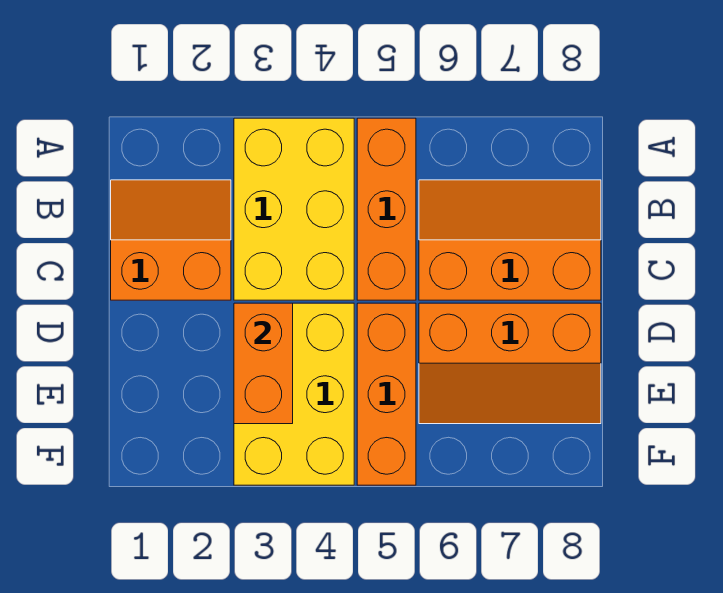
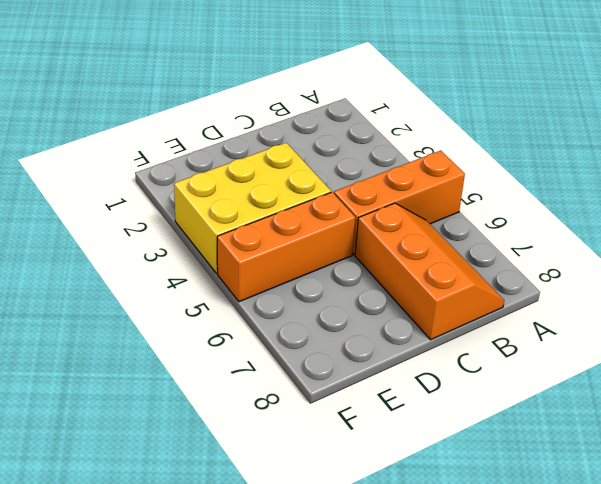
none -> yellow brick A3:C4 level 1
none -> orange slope B1:C2 level 1 top C

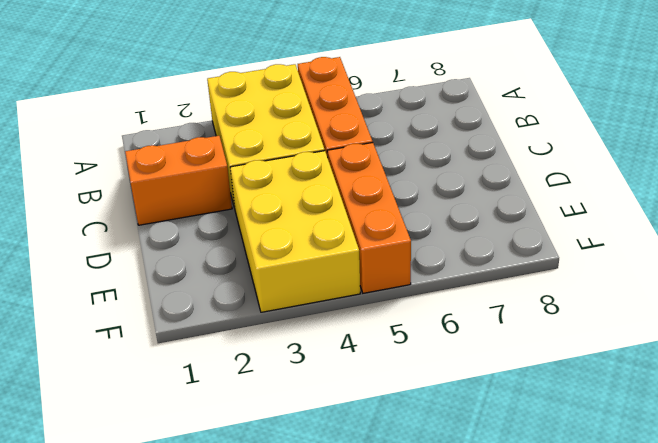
none -> orange slope B6:C8 level 1 top C
none -> orange slope D6:E8 level 1 top D

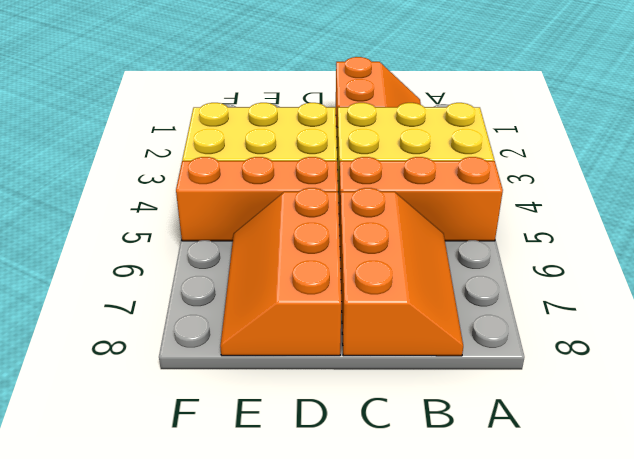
none -> orange brick D3:E3 level 2

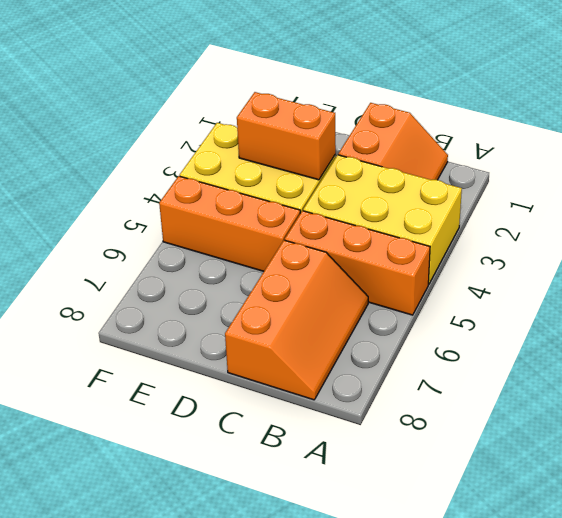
none -> orange slope D6:E8 level 1 top D

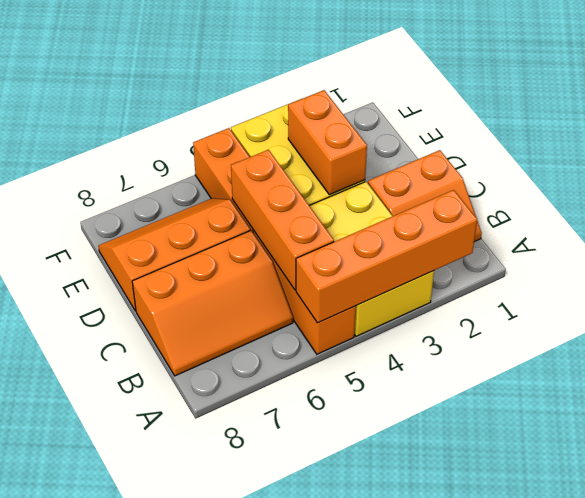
orange brick A2:A5 level 2 -> none
orange brick B5:D5 level 2 -> none

